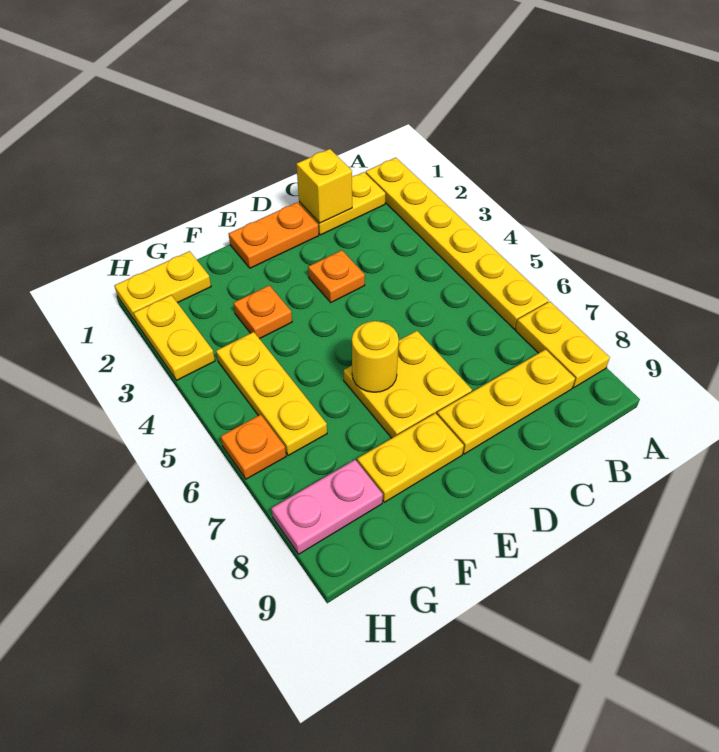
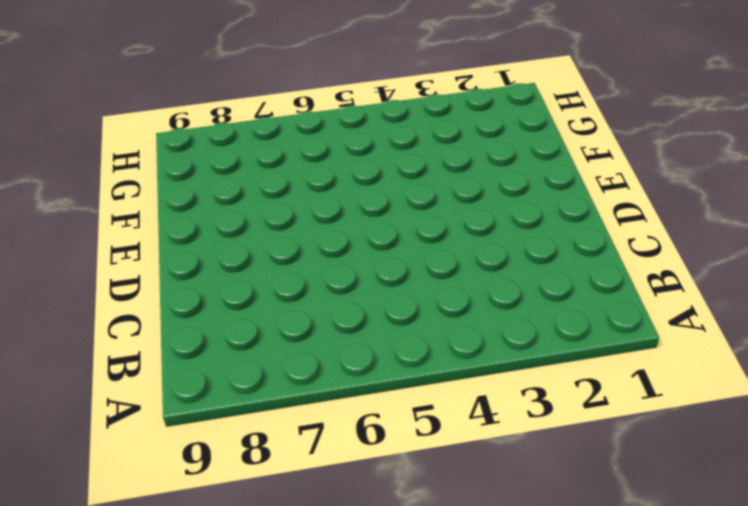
none -> yellow plate A1:A6 level 1
none -> yellow plate A7:A8 level 1
none -> yellow plate B1:C1 level 1

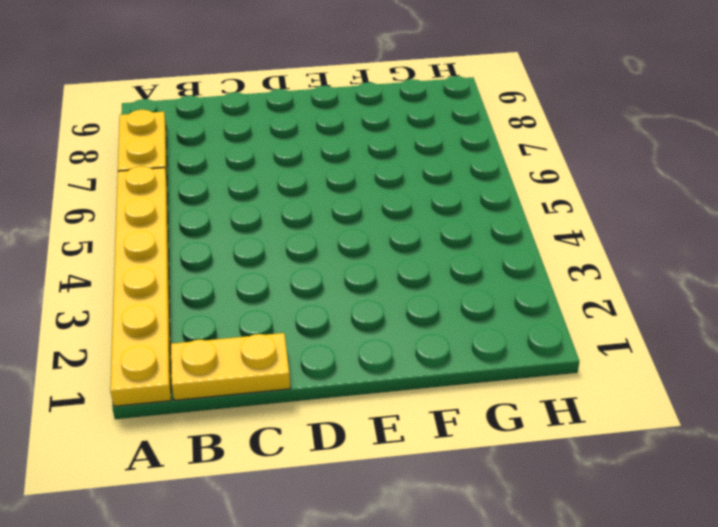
none -> yellow plate B8:D8 level 1
none -> orange plate D1:E1 level 1
none -> orange plate D3 level 1

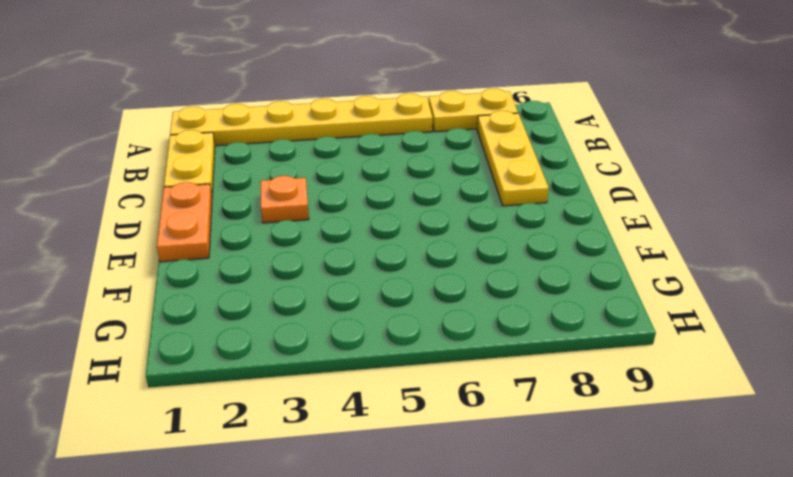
none -> yellow plate D6:E7 level 1
none -> yellow plate E8:F8 level 1
none -> orange plate F3 level 1

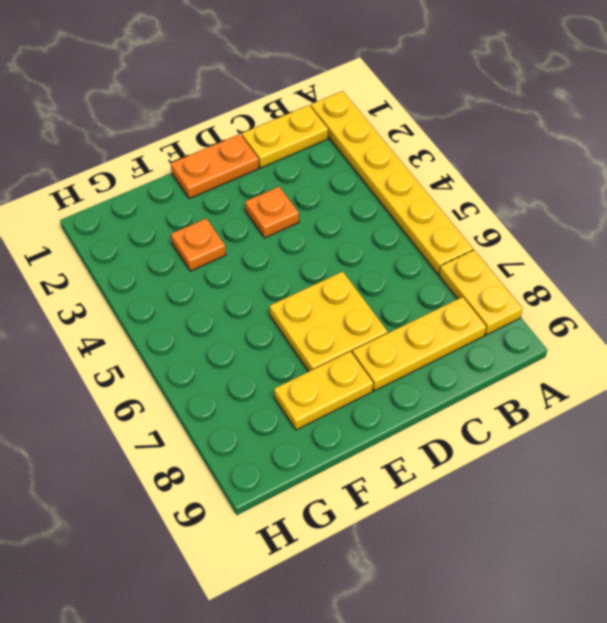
none -> yellow plate G1:H1 level 1
none -> yellow plate G4:G6 level 1
none -> pink plate G8:H8 level 1

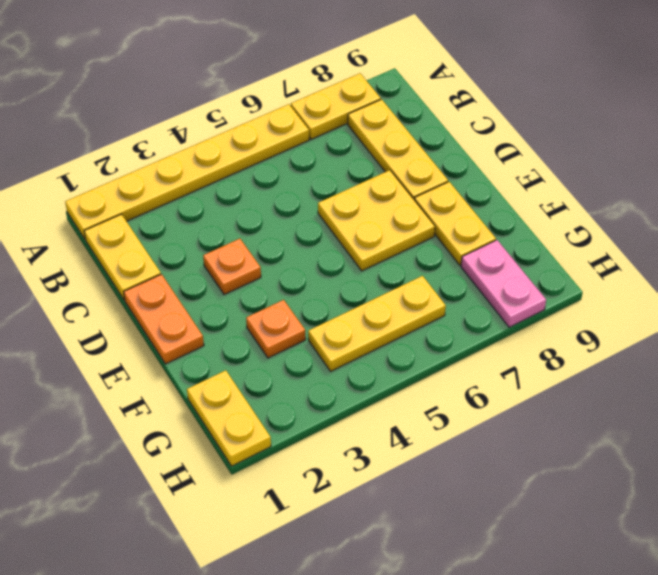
none -> yellow plate H2:H3 level 1
none -> orange plate H6 level 1
none -> yellow brick C1 level 2

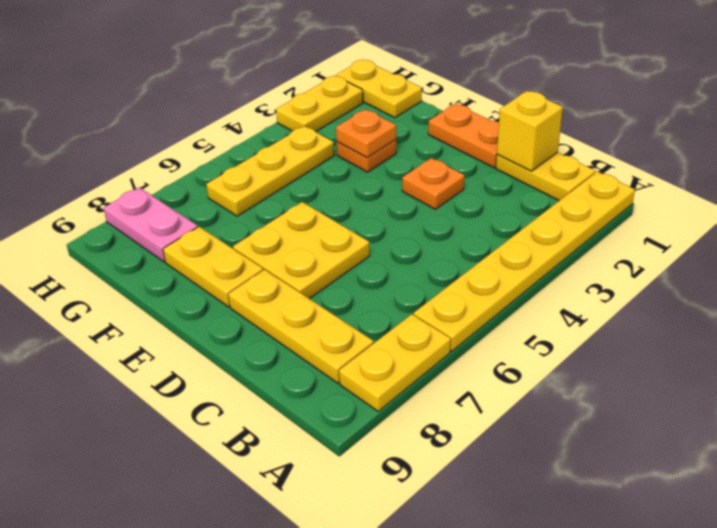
orange plate F3 level 2 -> orange plate H6 level 1
none -> yellow round brick E6 level 2

